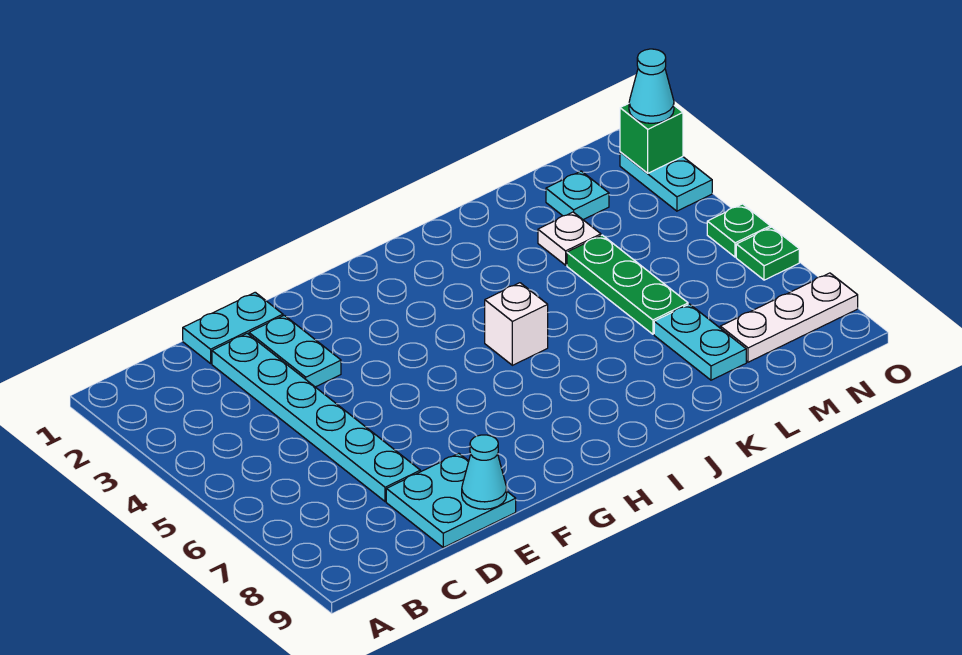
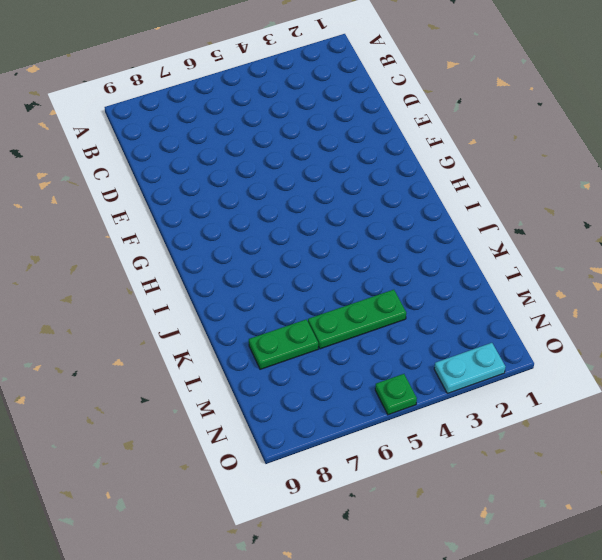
green plate L7:L8 level 1 -> cyan plate L7:L8 level 1
none -> cyan plate D1:E1 level 1
none -> cyan plate D2:D7 level 1
none -> cyan plate D8:E9 level 1

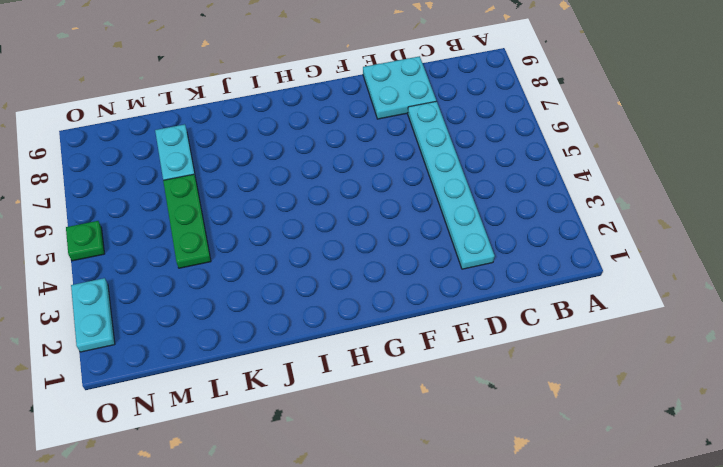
none -> cyan plate D1:E1 level 1
none -> cyan plate E2:E3 level 1
none -> white brick I5 level 1

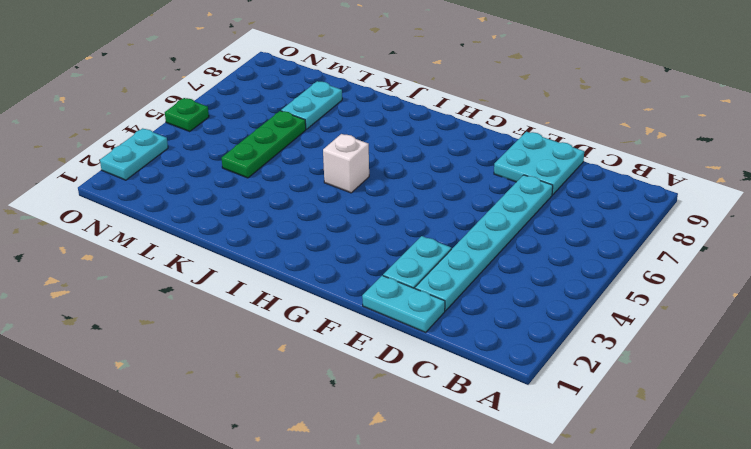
none -> white plate L3 level 1
none -> cyan plate M2 level 1
none -> white plate M8:O8 level 1

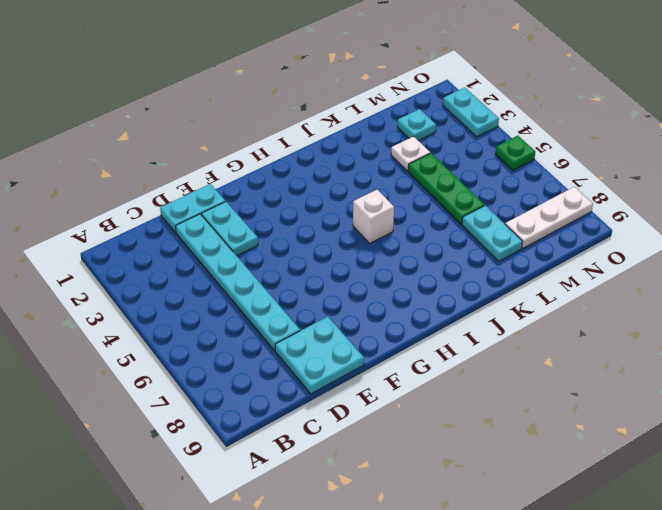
none -> green plate O6 level 1
none -> cyan cone E9 level 2
none -> green brick O2 level 2

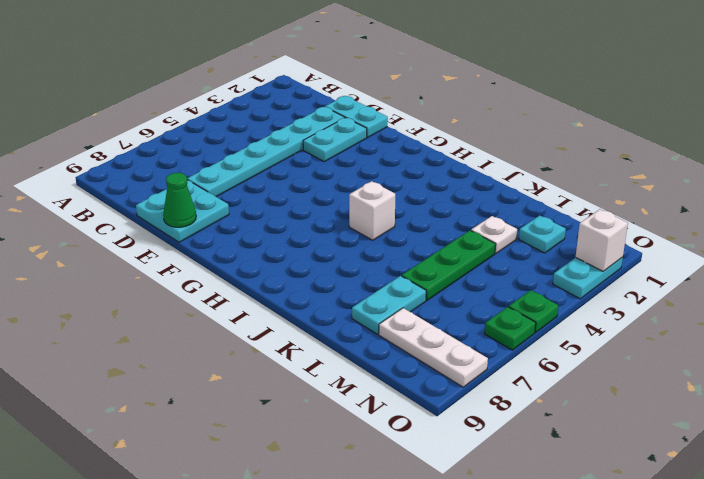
green cone E9 level 2 -> cyan cone E9 level 2
white brick O2 level 2 -> green brick O2 level 2
none -> cyan cone O2 level 3

